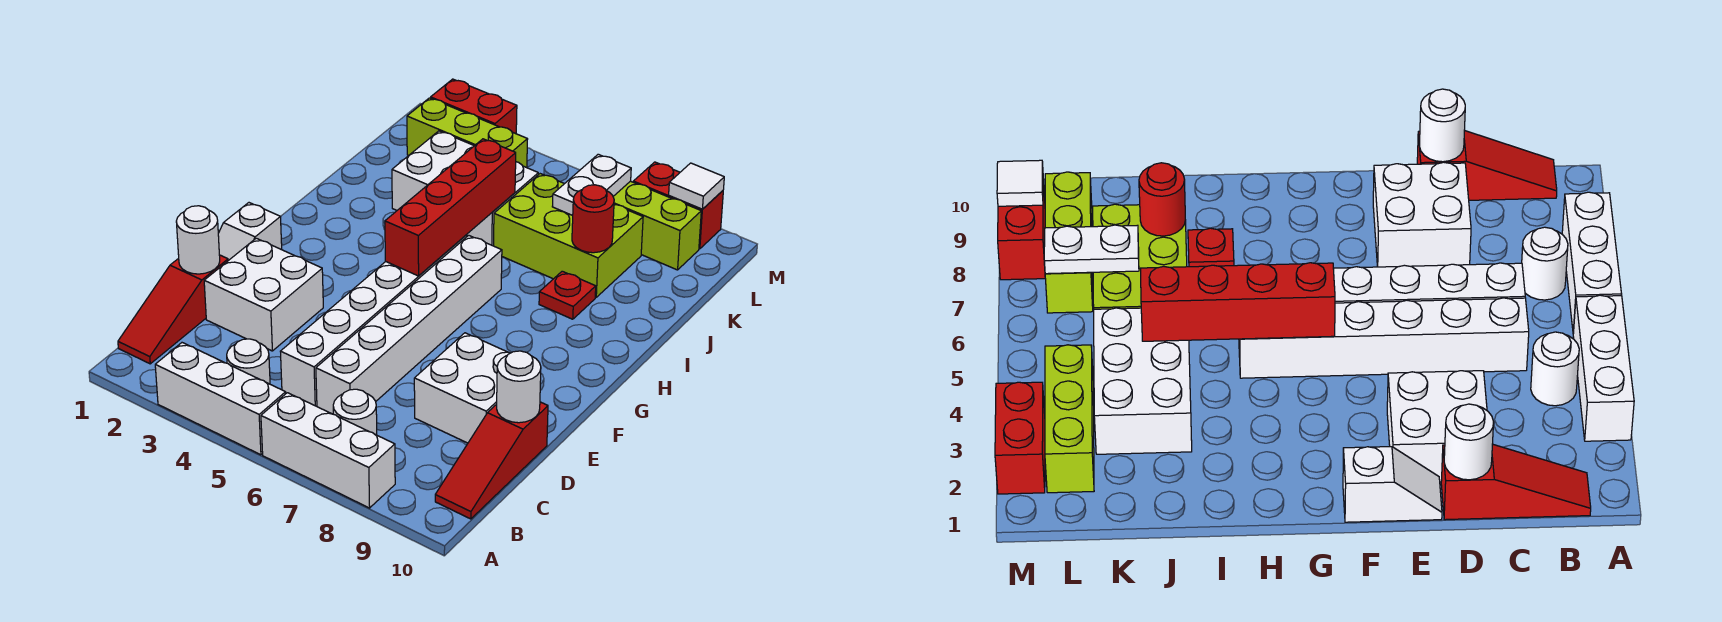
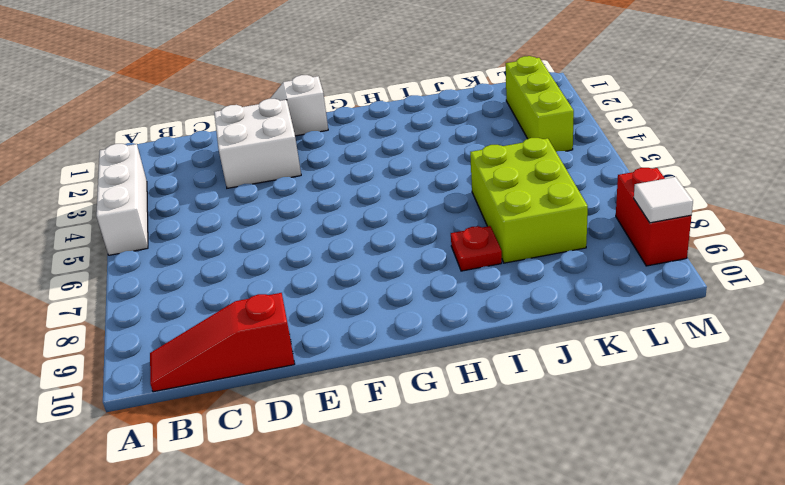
none -> white brick A6:A8 level 1
none -> red slope B1:D1 level 1 top D
none -> white round brick B4 level 1

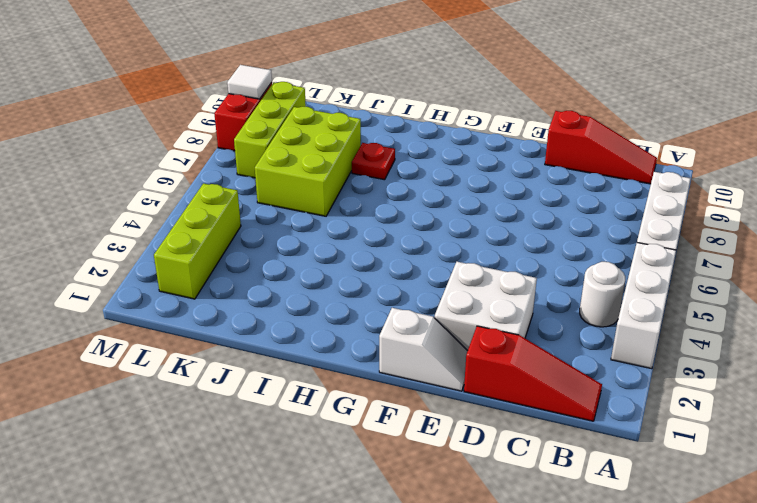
none -> white round brick B7 level 1
none -> white brick C5:H5 level 1
none -> white brick C6:H6 level 1

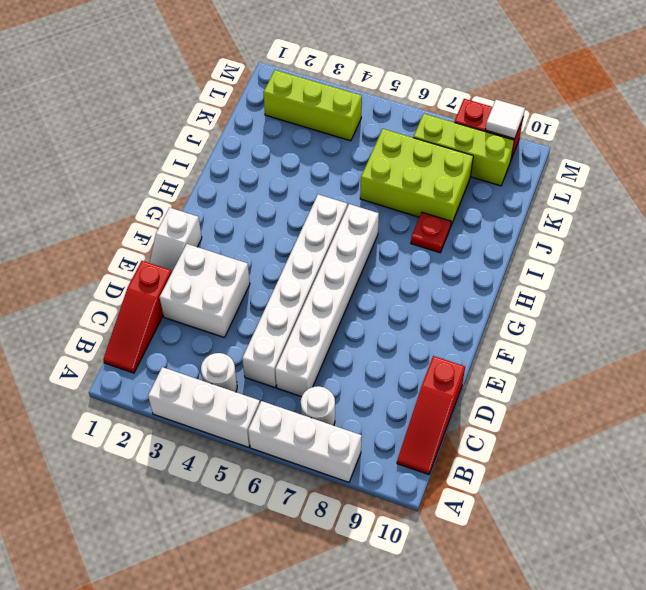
none -> white brick D8:E9 level 1
none -> white brick J3:K5 level 1
none -> red brick M2:M3 level 1

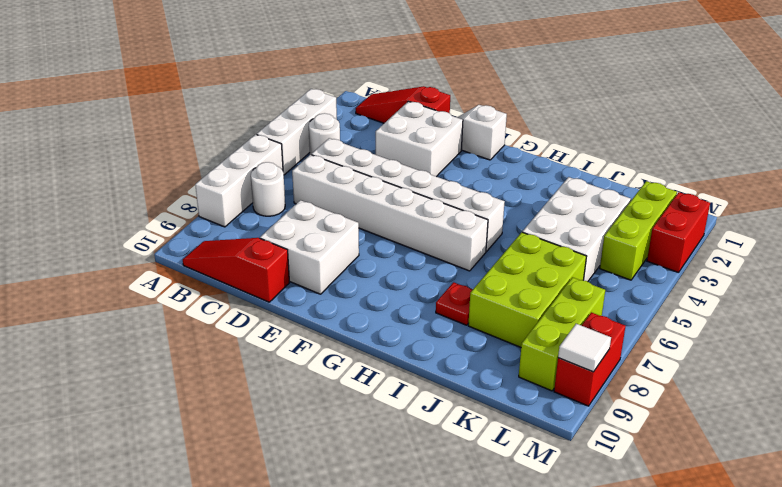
none -> white round brick D1 level 2
none -> white round brick D10 level 2
none -> red brick G5:J5 level 2

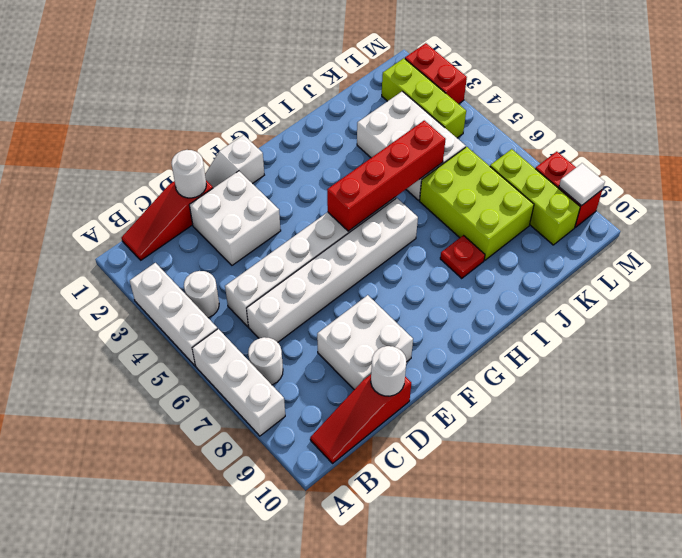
none -> red round brick J8 level 2
none -> white plate K7:L7 level 2

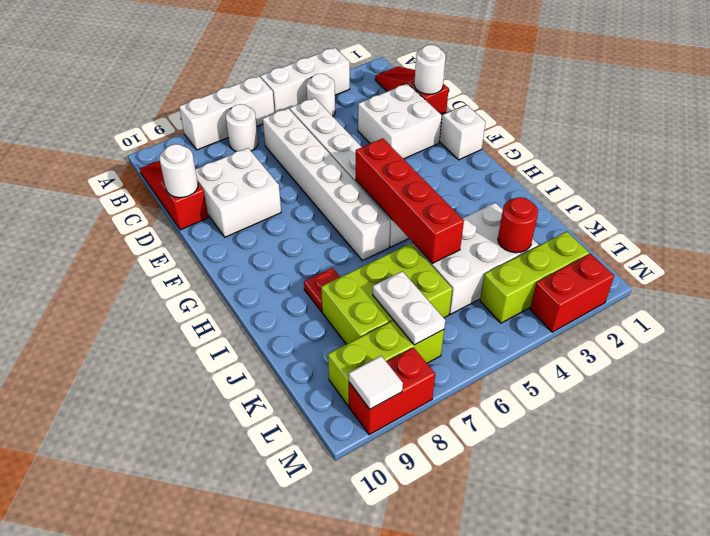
red round brick K3 level 2 -> red round brick J8 level 2

